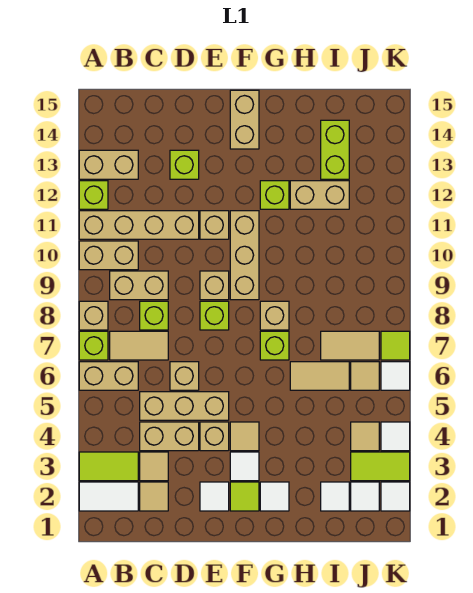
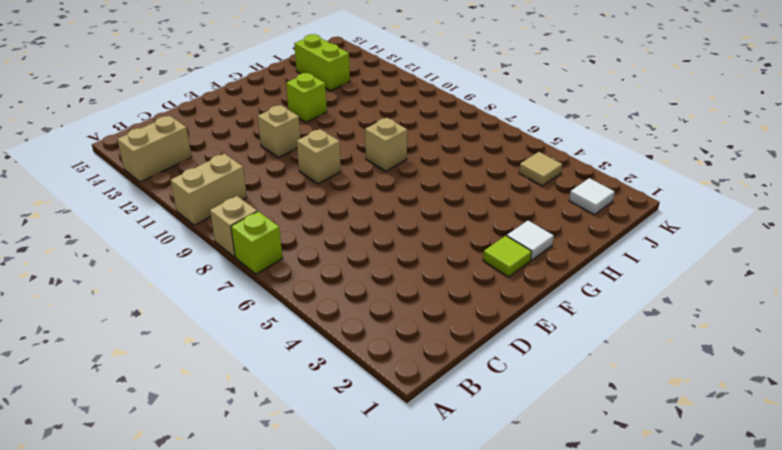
none -> white tile A2:B2 level 1
none -> lime tile A3:B3 level 1
none -> tan brick A6:B6 level 1
none -> tan brick A11:D11 level 1

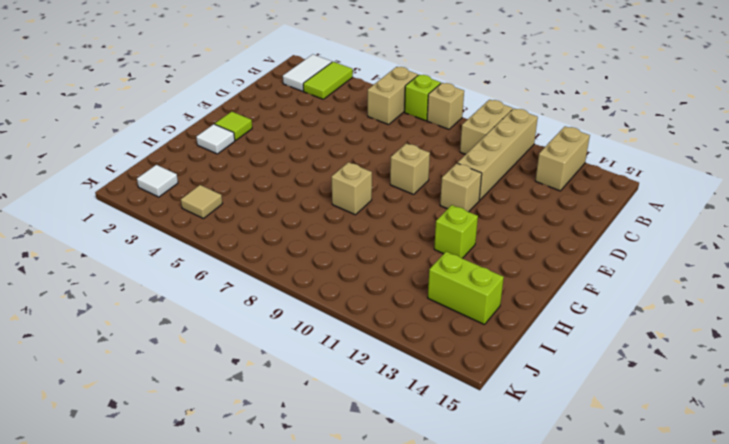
none -> lime brick A12 level 1
none -> tan tile B7:C7 level 1
none -> tan brick B9:C9 level 1
none -> tan tile C2 level 1

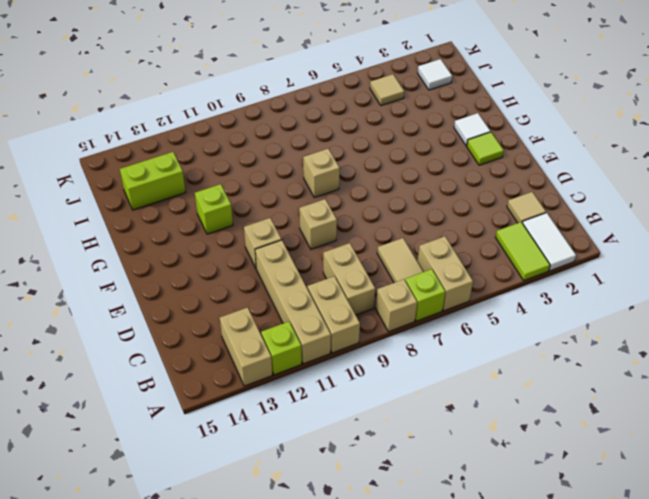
none -> tan tile C3 level 1
none -> tan brick C4:D4 level 1
none -> tan brick C5:E5 level 1
none -> lime brick C8 level 1

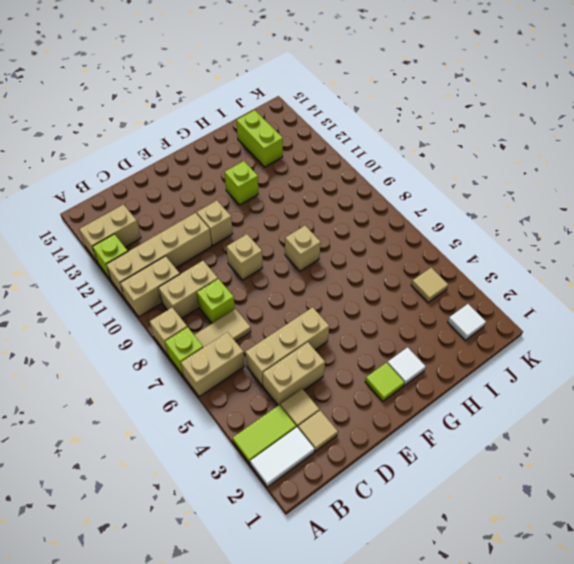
none -> tan brick D6 level 1
none -> lime brick D13 level 1
none -> white tile E2 level 1
none -> tan brick E4 level 1

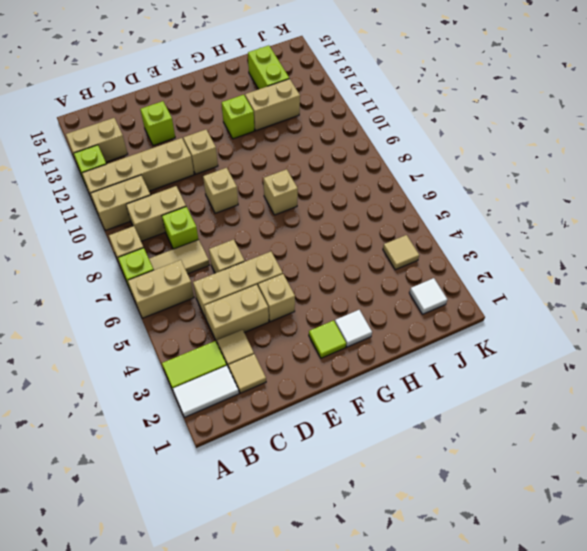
none -> white tile E2 level 1
none -> lime brick E8 level 1
none -> white tile F3 level 1
none -> tan tile F4 level 1

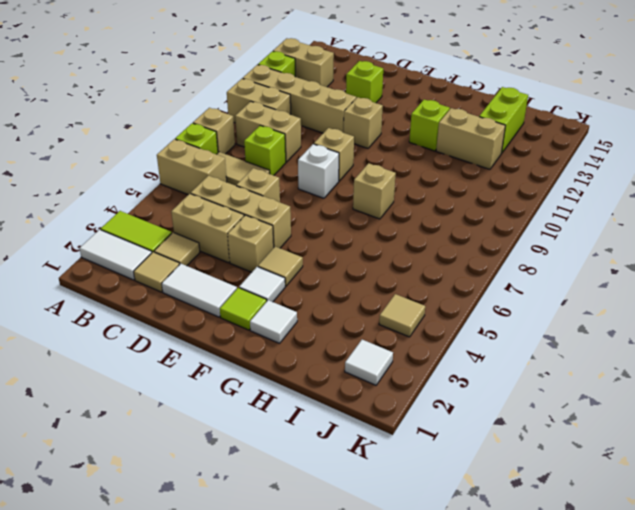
white tile D2:E2 level 1 -> white tile E2 level 1
white brick E8 level 1 -> lime brick E8 level 1
none -> tan brick F9:F11 level 1
none -> tan brick F14:F15 level 1
none -> lime brick G7 level 1
none -> tan tile H6:I6 level 1

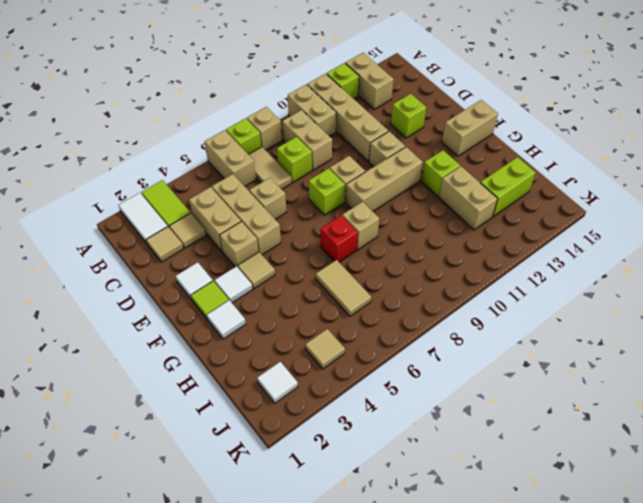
red brick G7 level 1 -> lime brick G7 level 1
none -> white tile I2 level 1
none -> tan tile I7:J7 level 1
none -> lime tile J3:K3 level 1
none -> tan tile J6 level 1

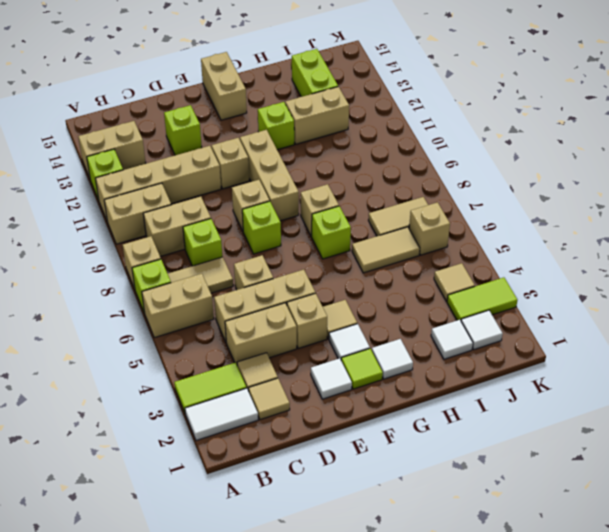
tan brick J6 level 1 -> tan tile J6 level 1
none -> white tile K2 level 1
none -> white tile K4 level 1
none -> white tile K6 level 1
none -> lime tile K7 level 1

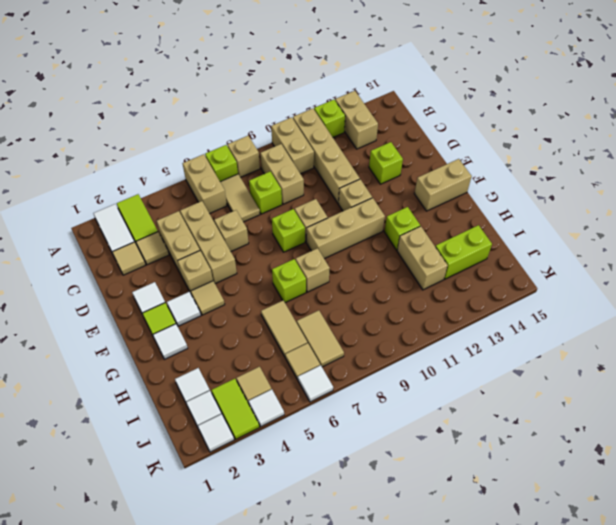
none -> lime tile K7 level 1

